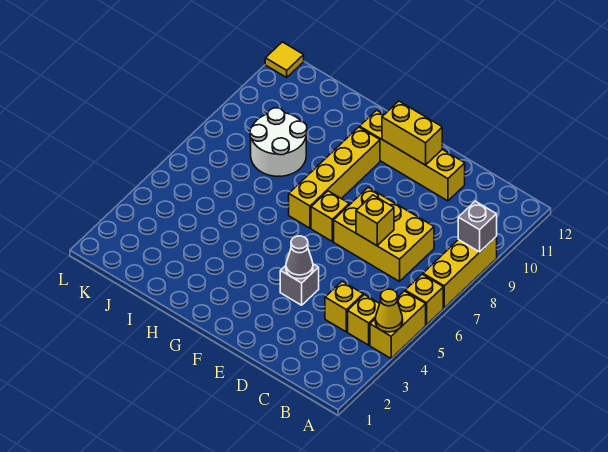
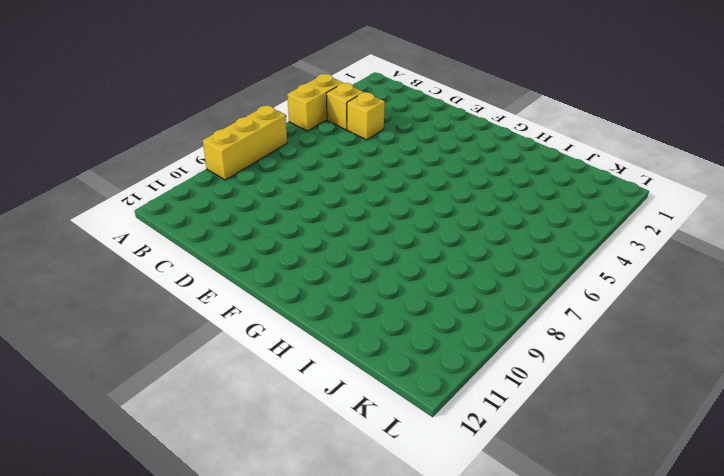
none -> yellow brick A6 level 1
none -> yellow brick C7:E8 level 1
none -> yellow brick D11:G11 level 1

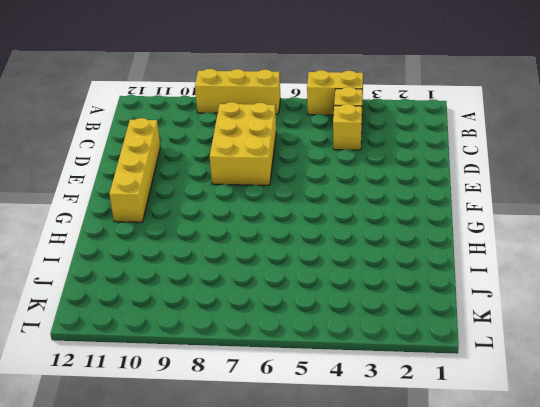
none -> yellow brick A6 level 1
none -> grey brick E4 level 1
none -> yellow brick F7 level 1

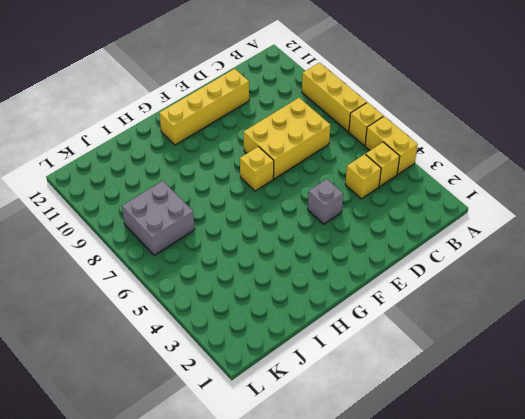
grey brick J7:K8 level 1 -> white round brick I8:J9 level 1
none -> yellow brick G7:G10 level 1
none -> yellow tile L12 level 1
none -> yellow cone A4 level 2

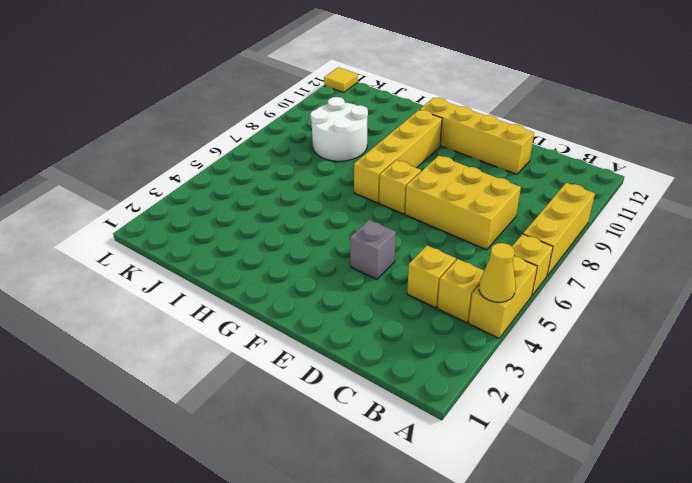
none -> grey brick A9 level 2
none -> yellow brick D7 level 2
none -> grey cone E4 level 2

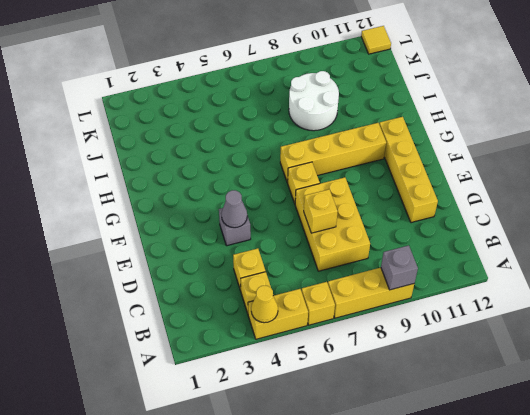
none -> yellow brick E11:F11 level 2

